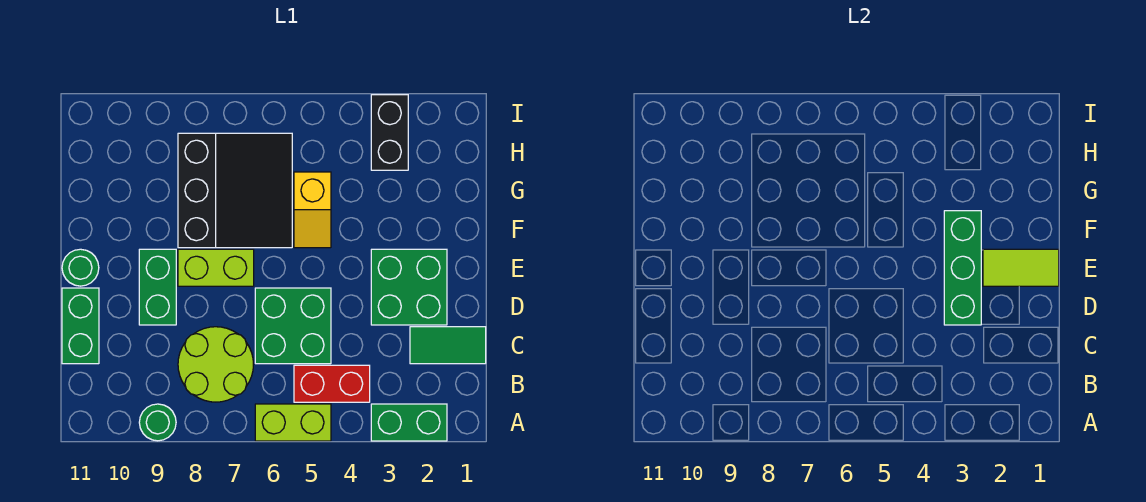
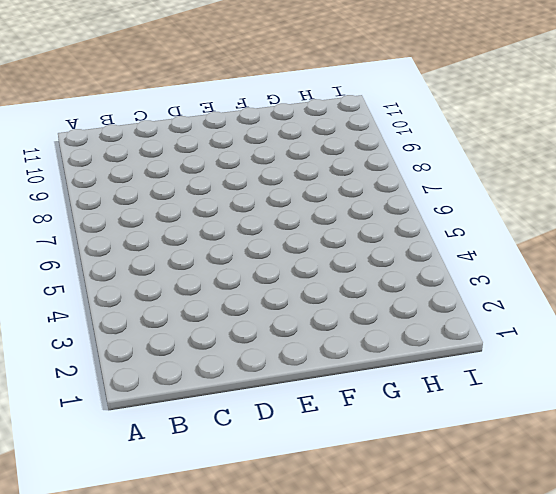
none -> green brick A2:A3 level 1
none -> lime brick A5:A6 level 1
none -> green round brick A9 level 1

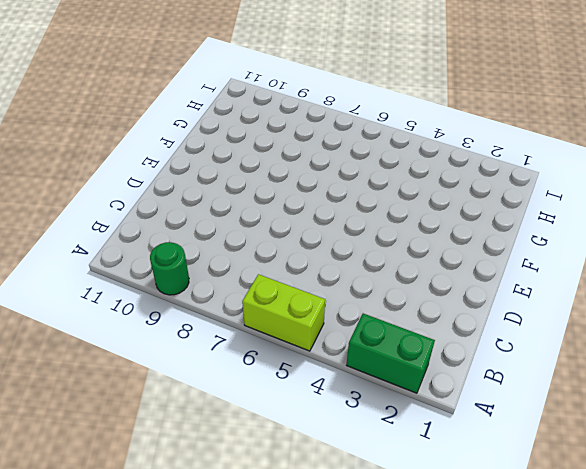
none -> red brick B4:B5 level 1
none -> lime round brick B7:C8 level 1
none -> green tile C1:C2 level 1

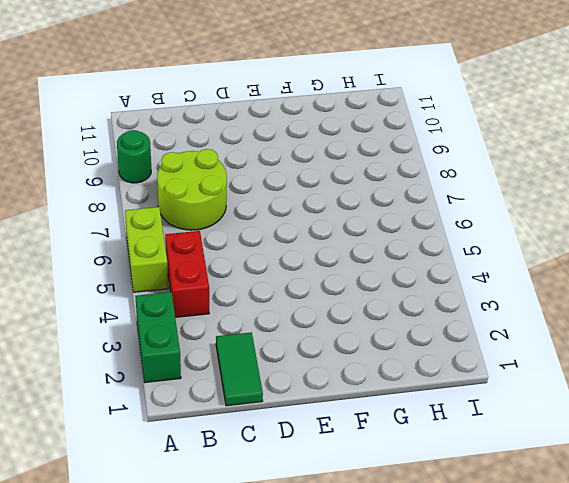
none -> green brick C5:D6 level 1
none -> green brick C11:D11 level 1
none -> green brick D2:E3 level 1

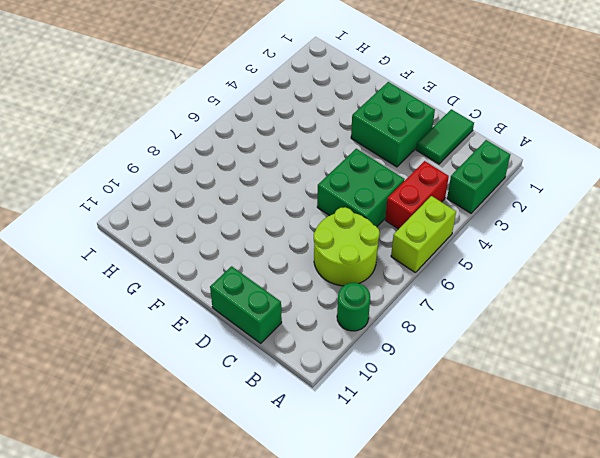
none -> green brick D9:E9 level 1
none -> lime brick E7:E8 level 1
none -> green round brick E11 level 1

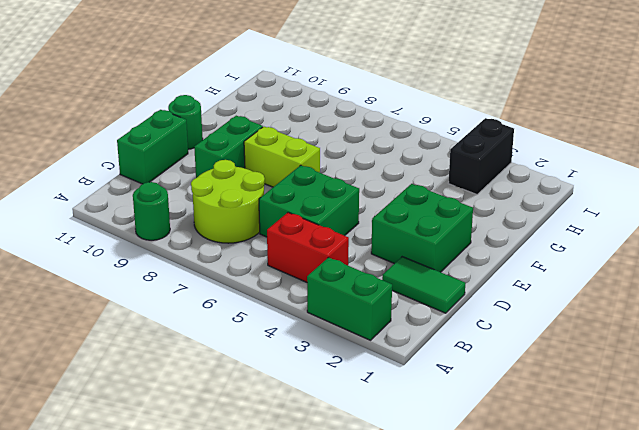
none -> lime brick A5:A6 level 1
none -> yellow slope F5:G5 level 1 top G
none -> black slope F6:H8 level 1 top 8

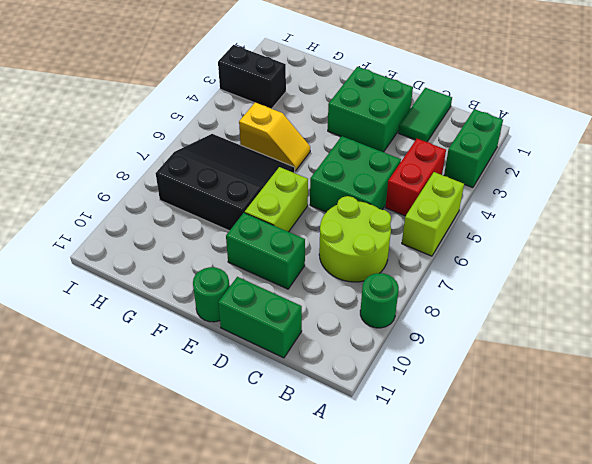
none -> green brick D3:F3 level 2
none -> lime tile E1:E2 level 2

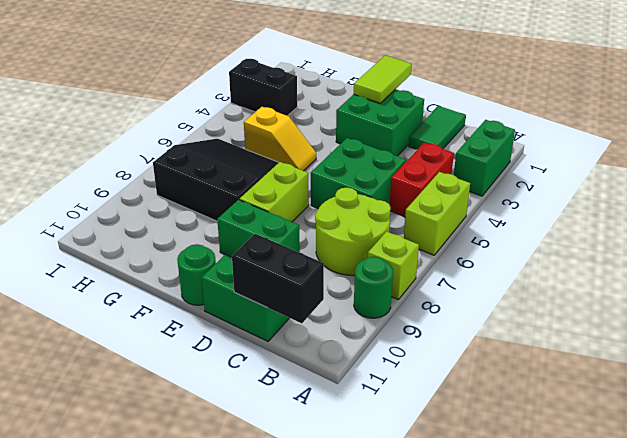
lime brick A8 level 1 -> none
black brick B11:C11 level 2 -> none
none -> green brick D3:F3 level 2

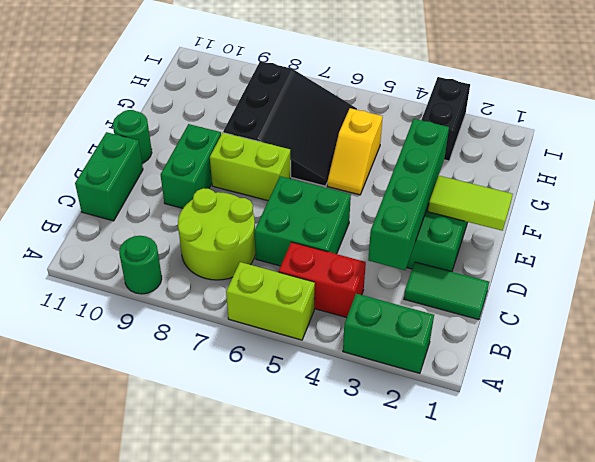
green brick C3:F3 level 2 -> green brick D3:F3 level 2

